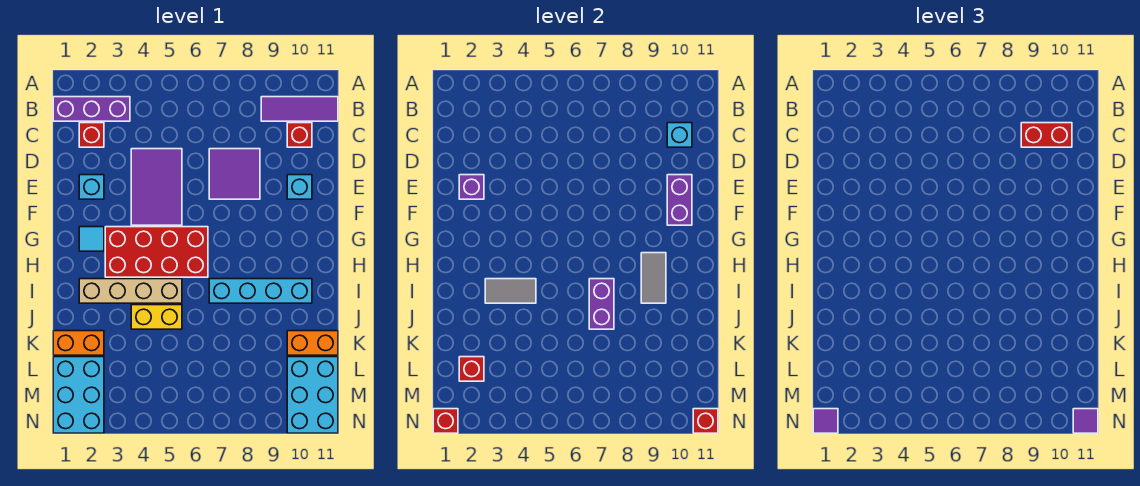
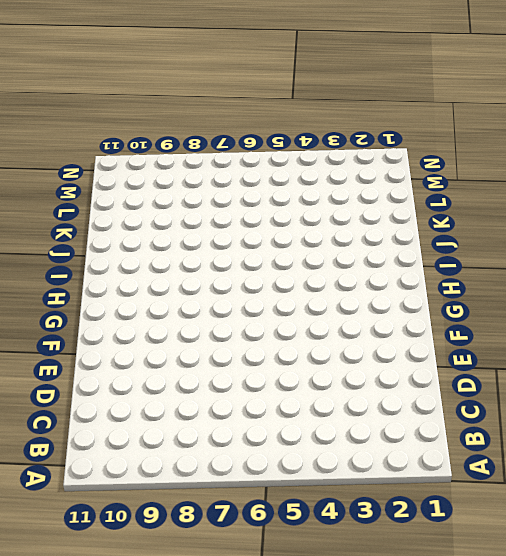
none -> purple brick B1:B3 level 1
none -> purple tile B9:B11 level 1
none -> red brick C2 level 1

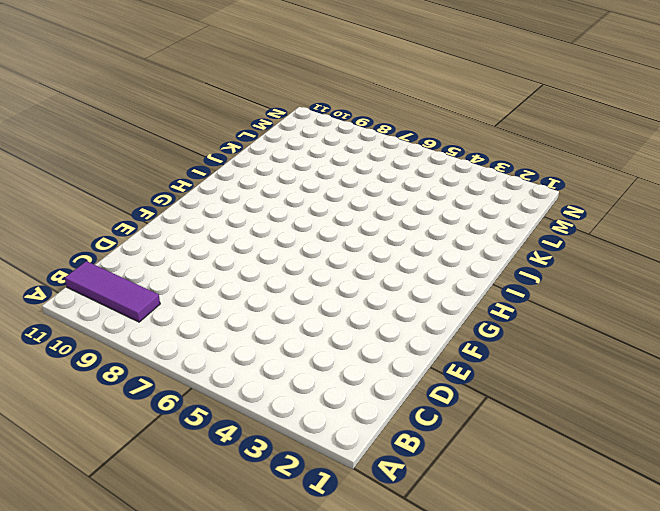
none -> purple brick B1:B3 level 1
none -> red brick C2 level 1
none -> red brick C10 level 1

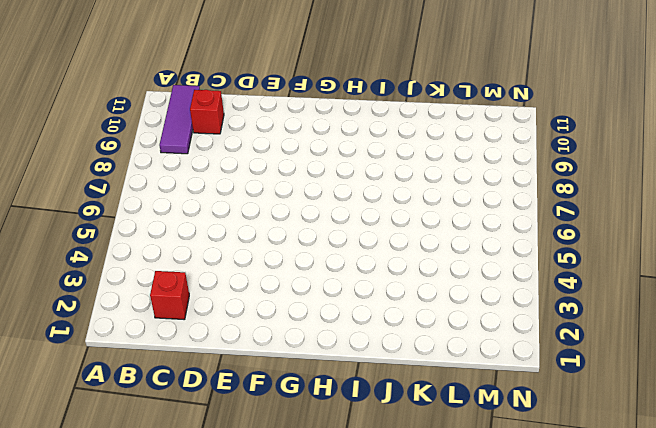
none -> purple brick B1:B3 level 1
none -> purple tile D4:F5 level 1
none -> purple tile D7:E8 level 1

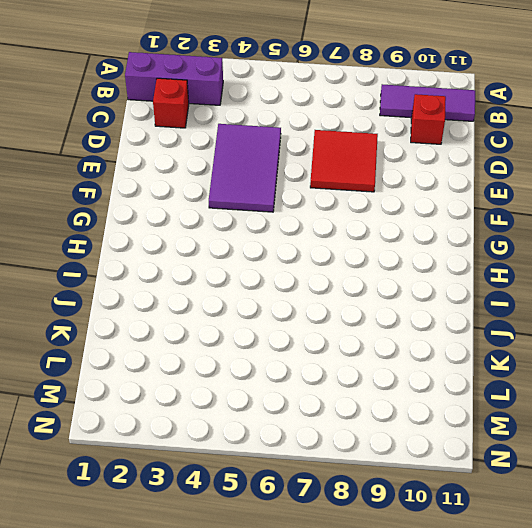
red tile D7:E8 level 1 -> purple tile D7:E8 level 1
none -> cyan brick E2 level 1
none -> cyan brick E10 level 1
none -> cyan tile G2 level 1

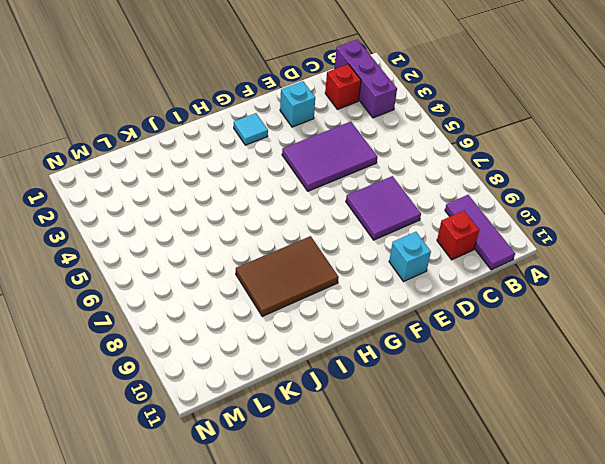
brown tile H8:J9 level 1 -> cyan brick I7:I10 level 1
none -> red brick G3:H6 level 1
none -> tan brick I2:I5 level 1
none -> yellow brick J4:J5 level 1

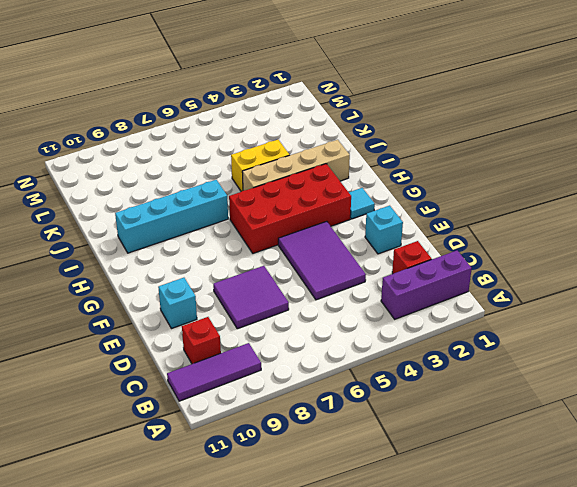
none -> orange brick K1:K2 level 1
none -> orange brick K10:K11 level 1
none -> cyan brick L1:N2 level 1

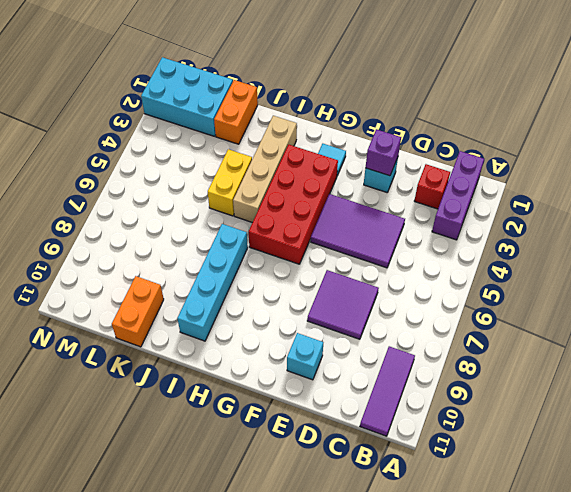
none -> red brick C10 level 1
none -> cyan brick L10:N11 level 1
none -> cyan brick C10 level 2

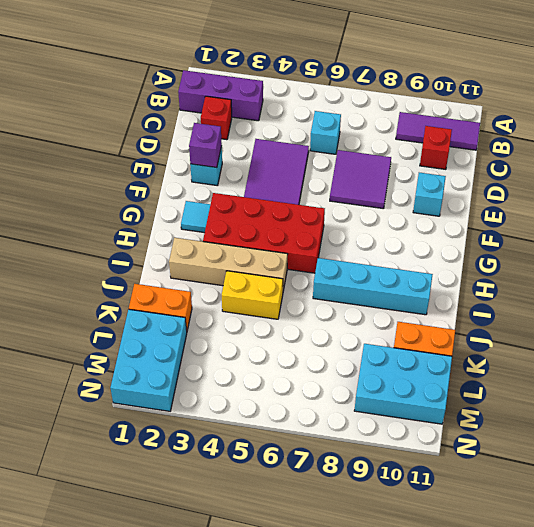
cyan brick C6 level 1 -> cyan brick C10 level 2
cyan brick L9:M11 level 1 -> cyan brick L10:N11 level 1
none -> purple brick E10:F10 level 2
none -> grey tile H9:I9 level 2
none -> grey tile I3:I4 level 2

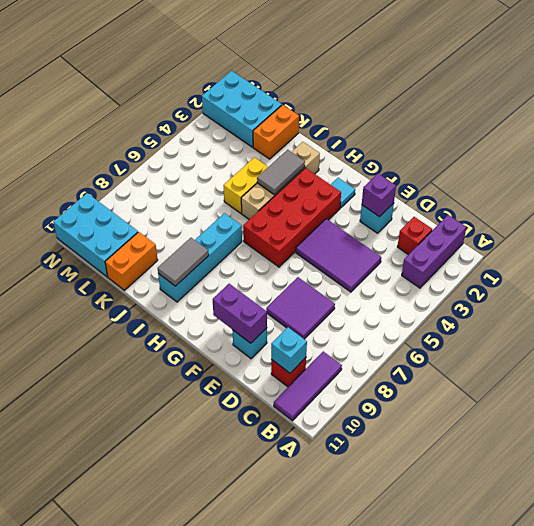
grey tile I9:I10 level 2 -> grey tile H9:I9 level 2
none -> purple brick I7:J7 level 2
none -> red brick L2 level 2
none -> red brick N1 level 2

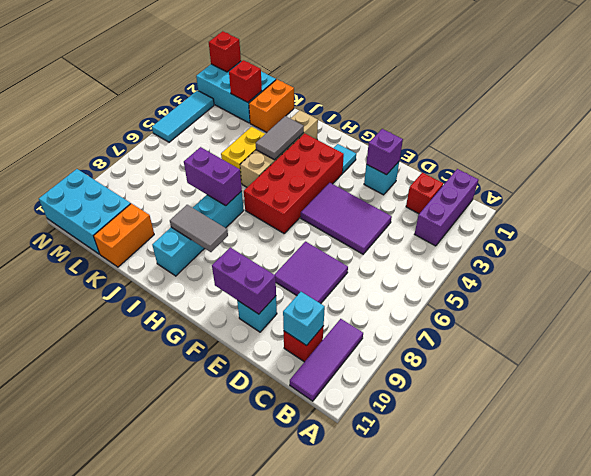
cyan tile N3:N5 level 1 -> none
none -> red brick N11 level 2
none -> red brick C9:C10 level 3
none -> purple tile N1 level 3

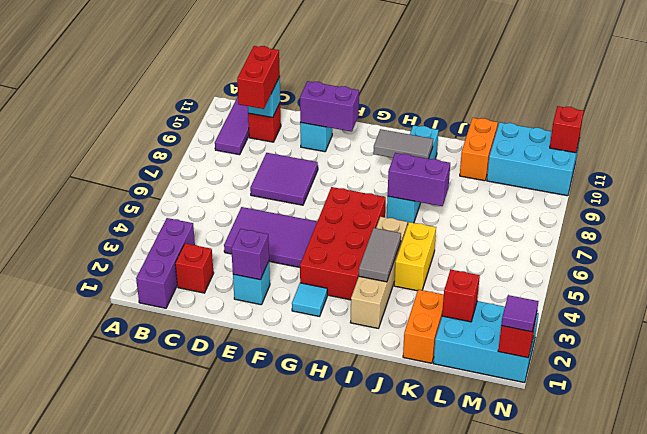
none -> purple tile N11 level 3

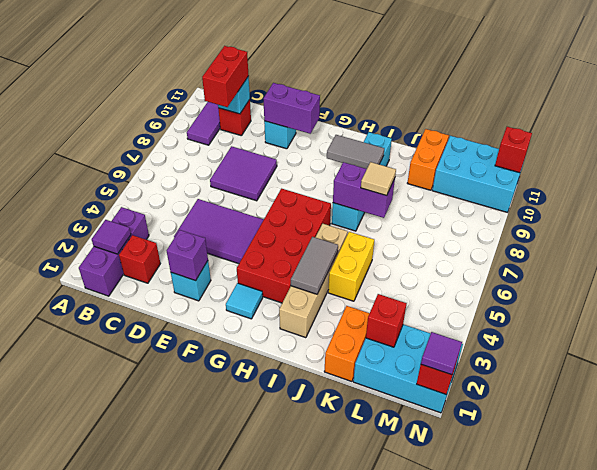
purple tile B2 level 2 -> purple tile N11 level 3
tan tile J7 level 3 -> none

